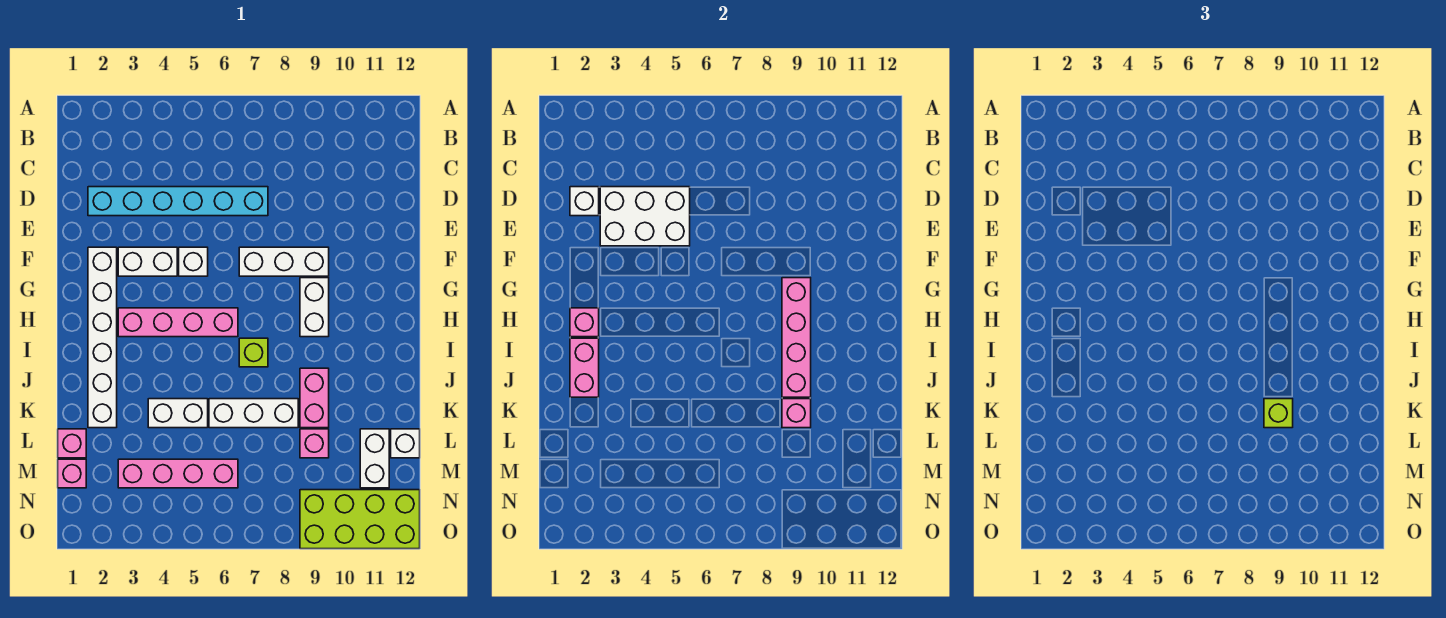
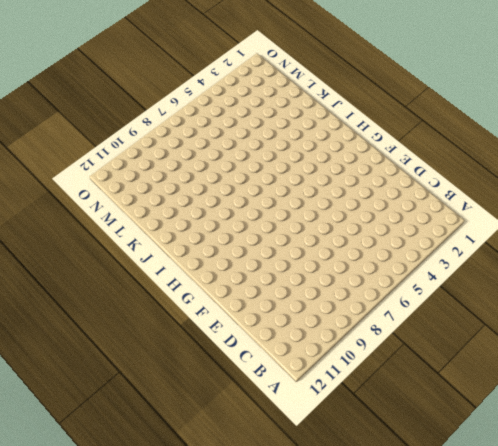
none -> cyan brick D2:D7 level 1
none -> white brick F2:K2 level 1
none -> white brick F3:F4 level 1

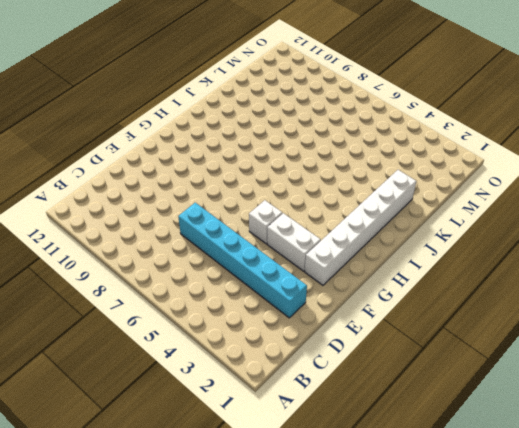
none -> white brick F7:F9 level 1
none -> white brick G9:H9 level 1
none -> pink brick H3:H6 level 1

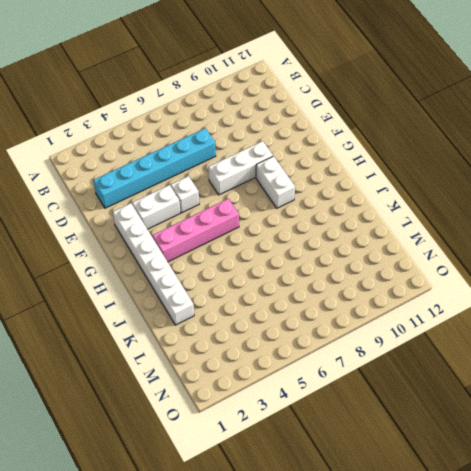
none -> lime brick I7 level 1
none -> pink brick J9:K9 level 1
none -> white brick K4:K5 level 1

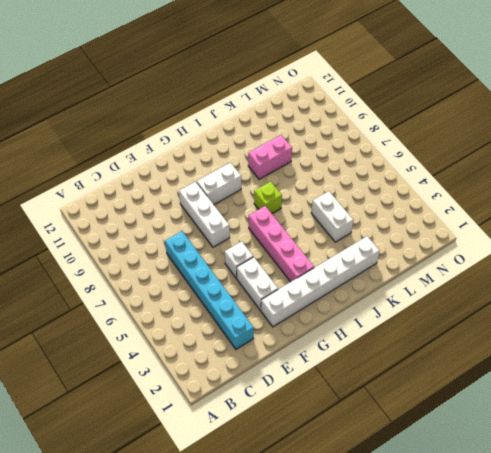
none -> white brick K6:K8 level 1
none -> pink brick L1 level 1
none -> pink brick L9 level 1

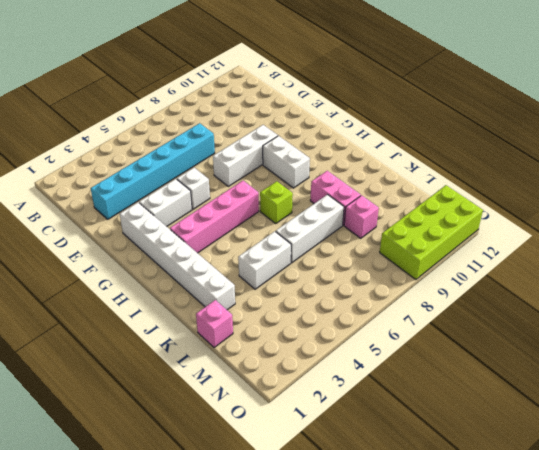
none -> white brick L11:M11 level 1
none -> white brick L12 level 1
none -> pink brick M1 level 1

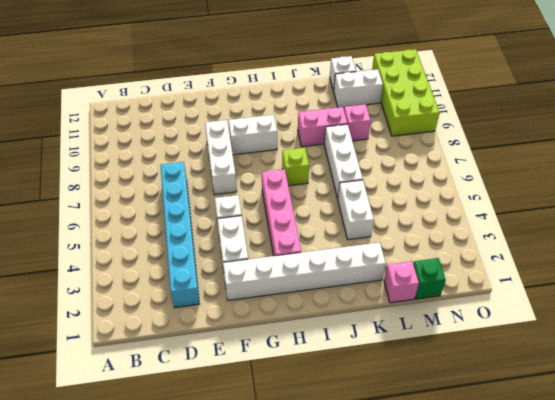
green brick M1 level 1 -> pink brick M1 level 1
none -> pink brick M3:M6 level 1
none -> white brick D2 level 2
none -> white brick D3:E5 level 2

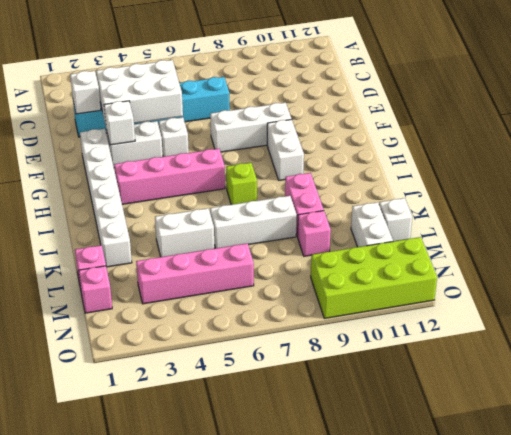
white brick F3 level 2 -> none
none -> pink brick G9:J9 level 2
none -> pink brick H2 level 2
none -> pink brick I2:J2 level 2

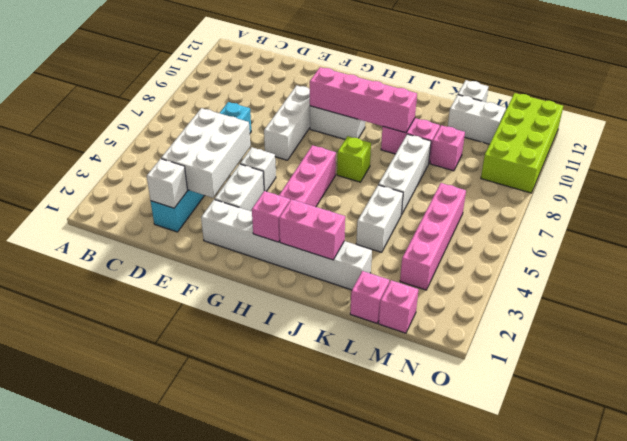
none -> pink brick K9 level 2
none -> lime brick K9 level 3

